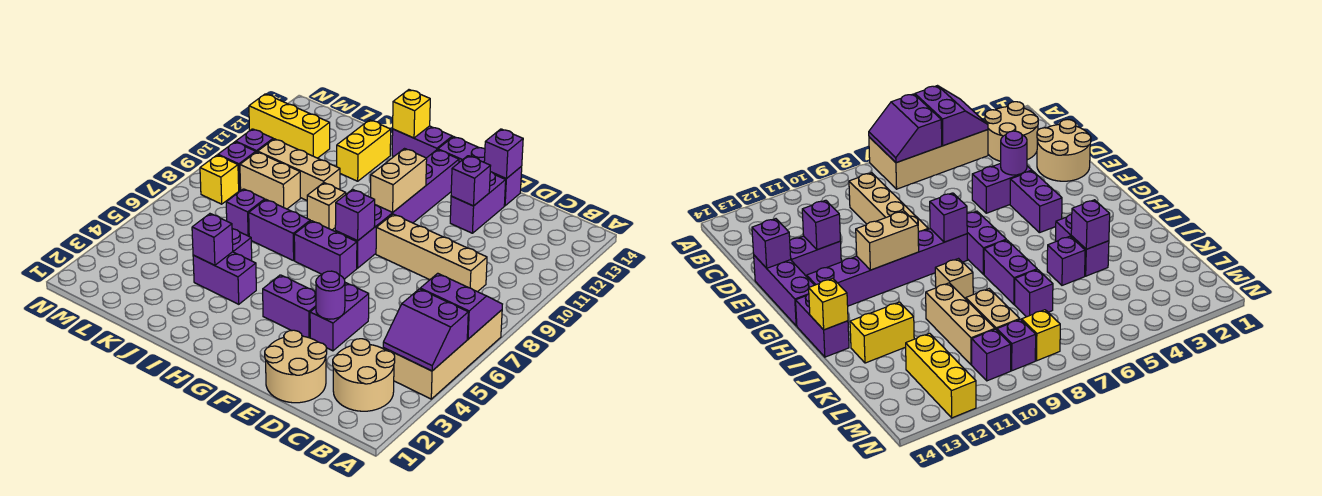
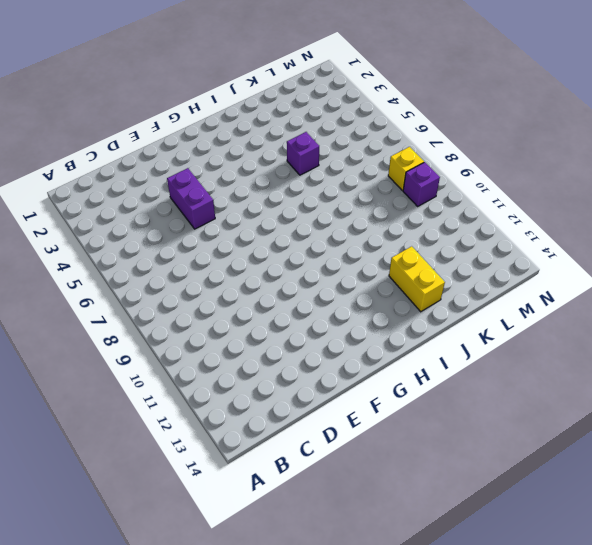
none -> tan brick A4:B7 level 1
none -> tan round brick B2:C3 level 1
none -> tan brick C9:F9 level 1
none -> tan round brick D1:E2 level 1

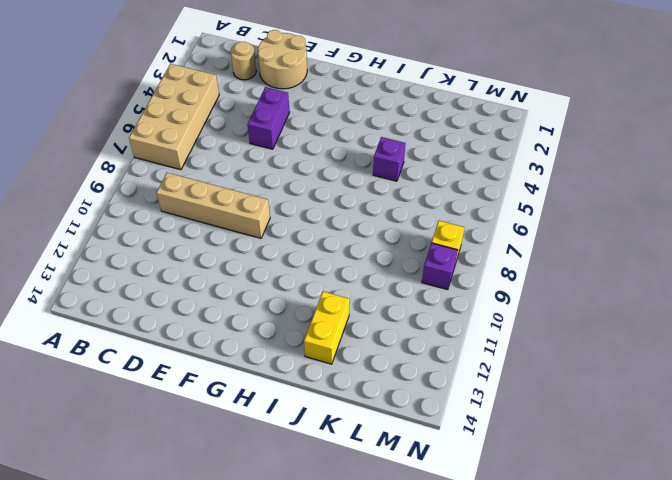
tan round brick C2 level 1 -> tan round brick B2:C3 level 1
none -> purple brick E12:E13 level 1
none -> purple brick E14:G14 level 1
none -> purple brick F4:G4 level 1
none -> purple brick G7:H7 level 1

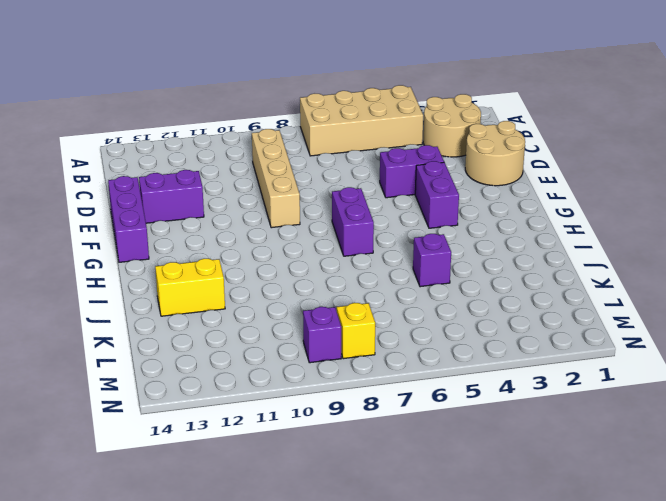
none -> purple brick G8:G13 level 1
none -> purple brick H14:I14 level 1
none -> purple brick I4:J4 level 1
none -> purple brick I7:J7 level 1

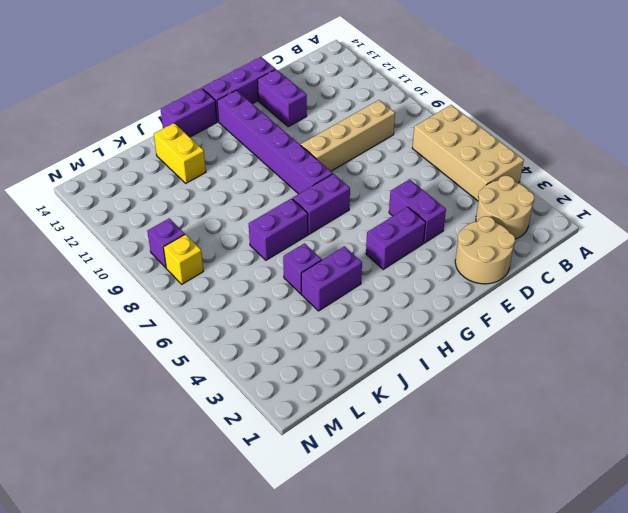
none -> tan brick I9 level 1
none -> tan brick J10:L10 level 1
none -> purple brick K7 level 1
none -> tan brick K9:L9 level 1

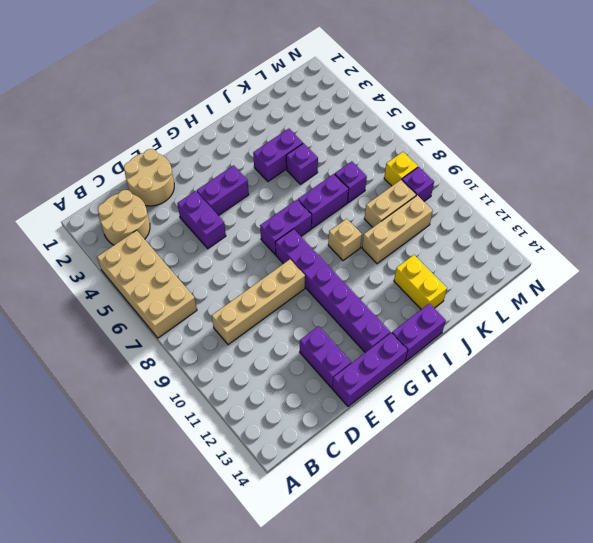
none -> yellow brick L12:N12 level 1
none -> purple brick M10 level 1
none -> purple slope A4:B5 level 2 top 5
none -> purple slope A6:B7 level 2 top 6

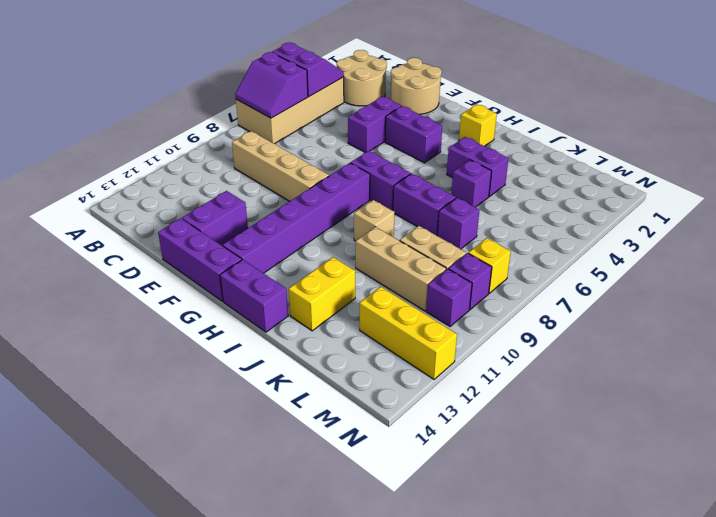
yellow brick H2 level 1 -> yellow brick I14 level 2
none -> purple round brick E4 level 2
none -> purple brick E12 level 2
none -> purple brick E14 level 2
none -> purple brick G8 level 2

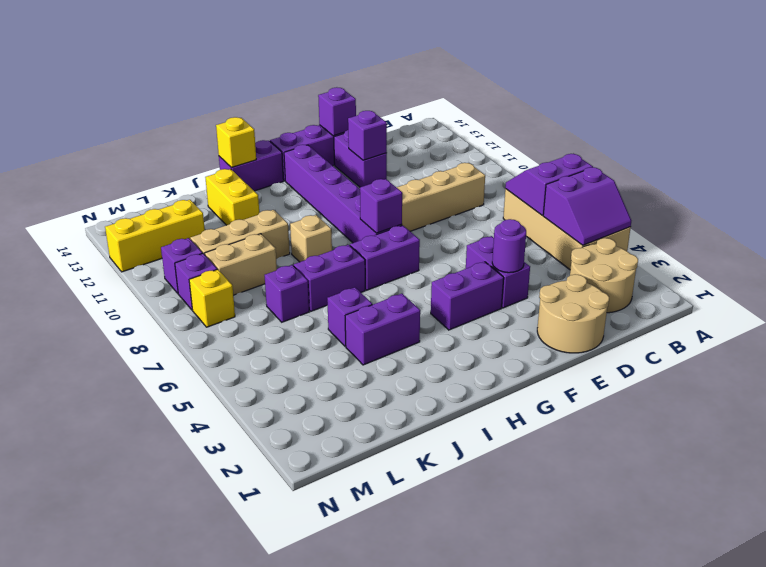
none -> tan brick G10:G11 level 2
none -> purple brick J4 level 2

